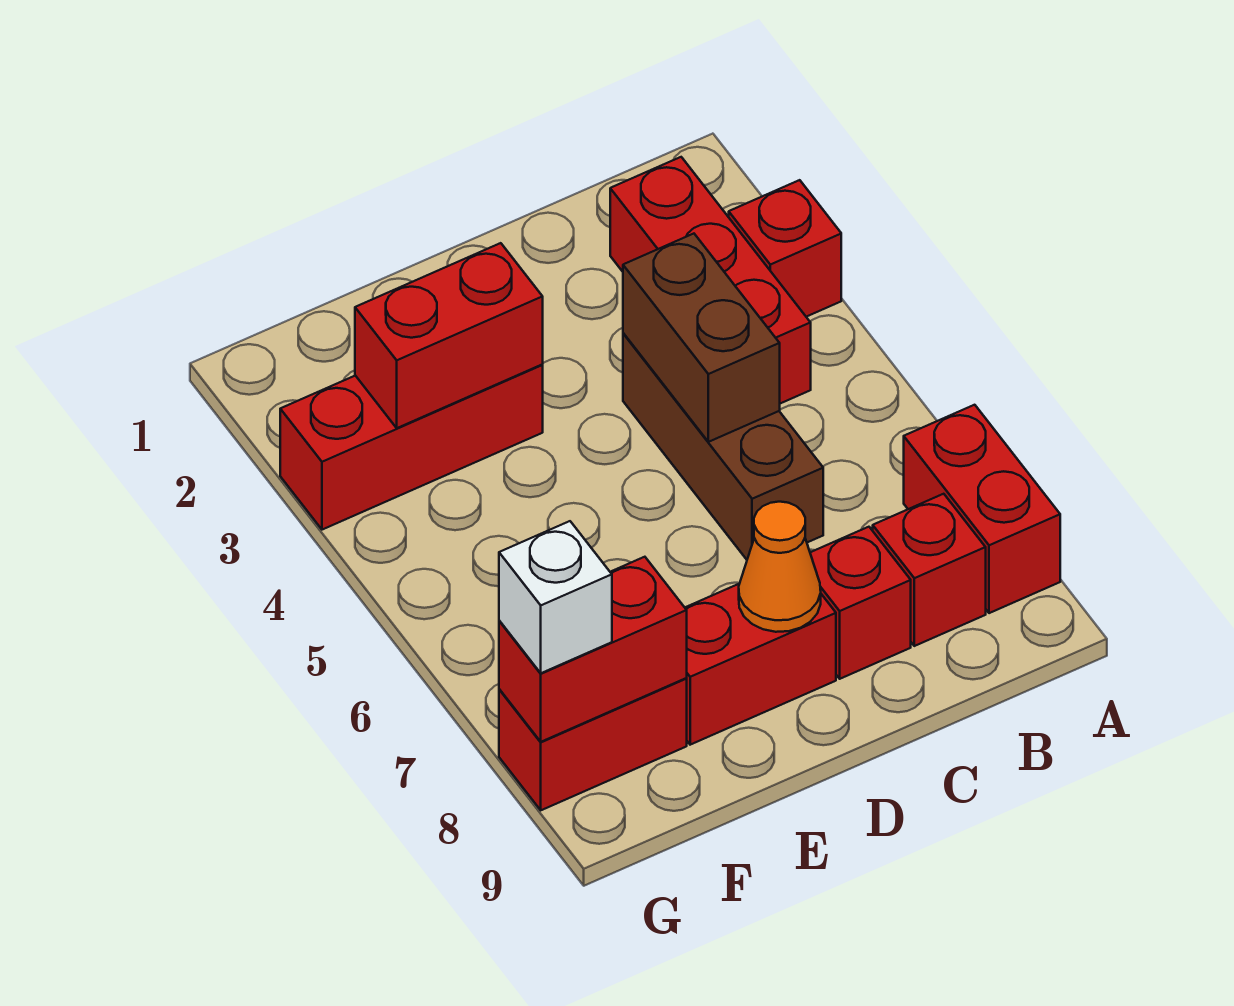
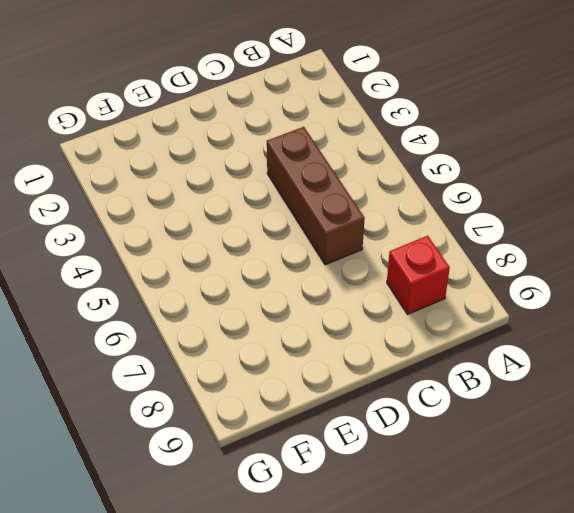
none -> red brick A3 level 1
none -> red brick A7:A8 level 1
none -> red brick B2:B4 level 1

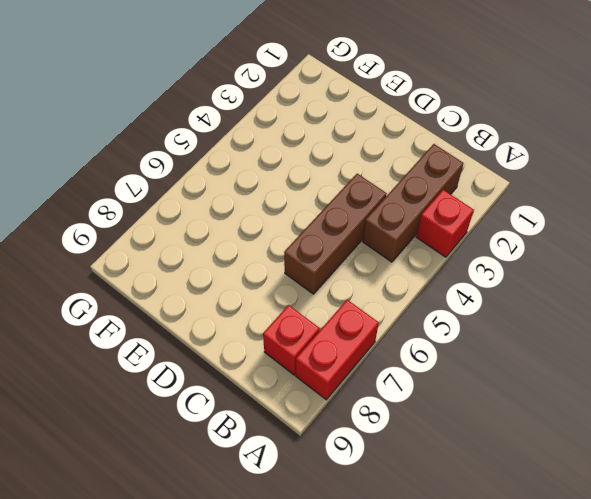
brown brick B2:B4 level 1 -> red brick B2:B4 level 1
none -> red brick C8 level 1
none -> red brick D8:E8 level 1
none -> red brick E3:G3 level 1

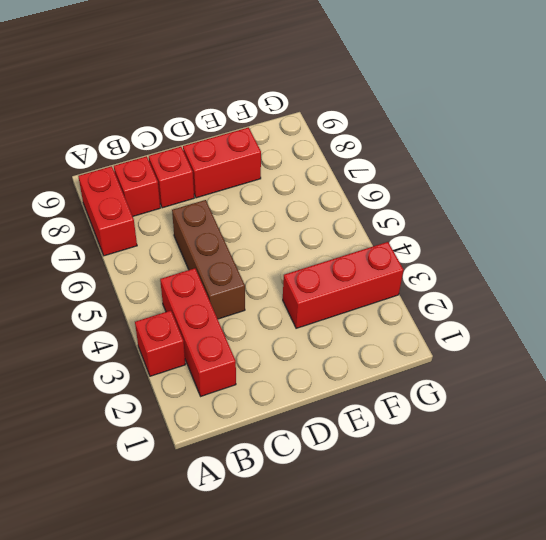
none -> red brick F8:G8 level 1
none -> brown brick C4:C5 level 2
none -> orange cone D8 level 2

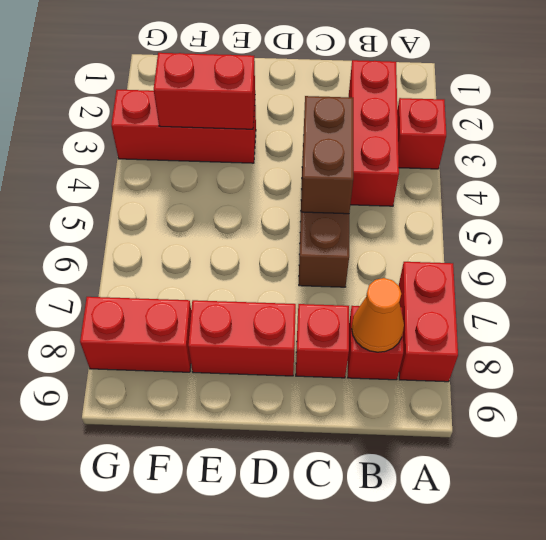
orange cone B8 level 2 -> orange cone D8 level 2
none -> red brick F8:G8 level 2
none -> white brick G8 level 3

